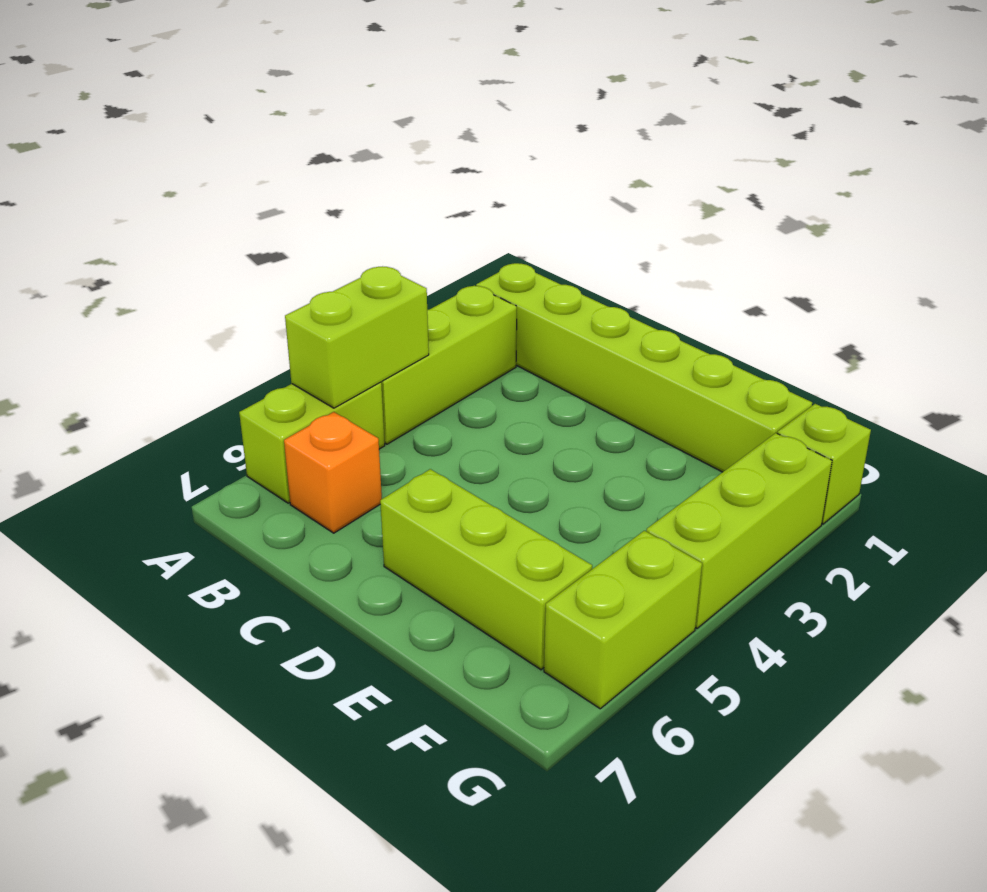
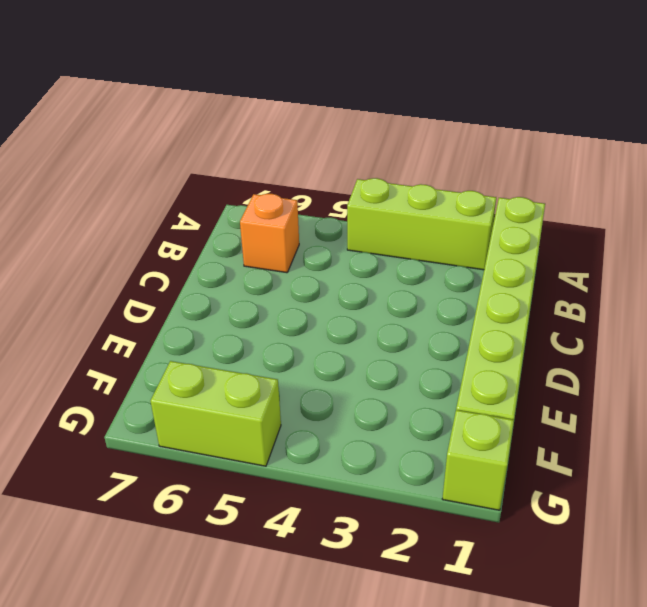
none -> lime brick A5:A6 level 1
none -> lime brick D6:F6 level 1

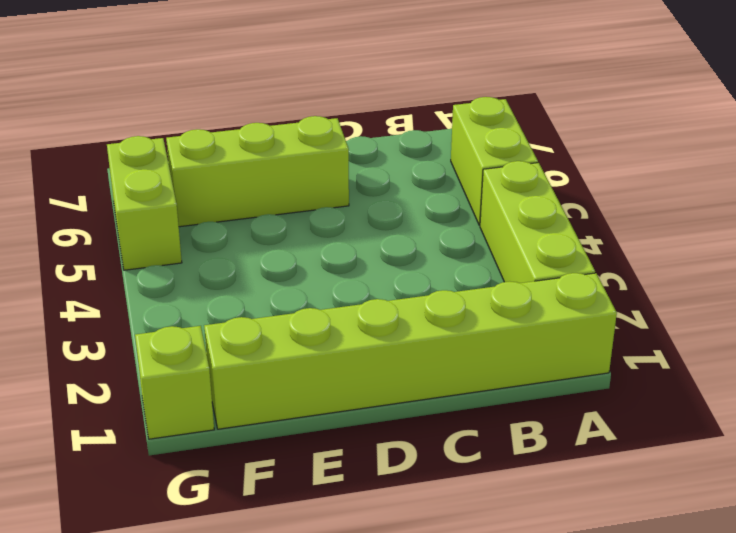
none -> orange brick B6 level 1
none -> lime brick G2:G4 level 1

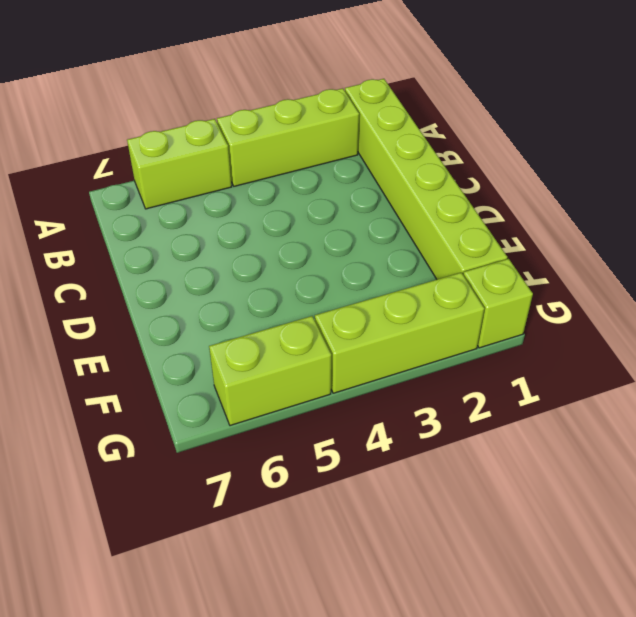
none -> orange brick B6 level 1
none -> lime brick D6:F6 level 1

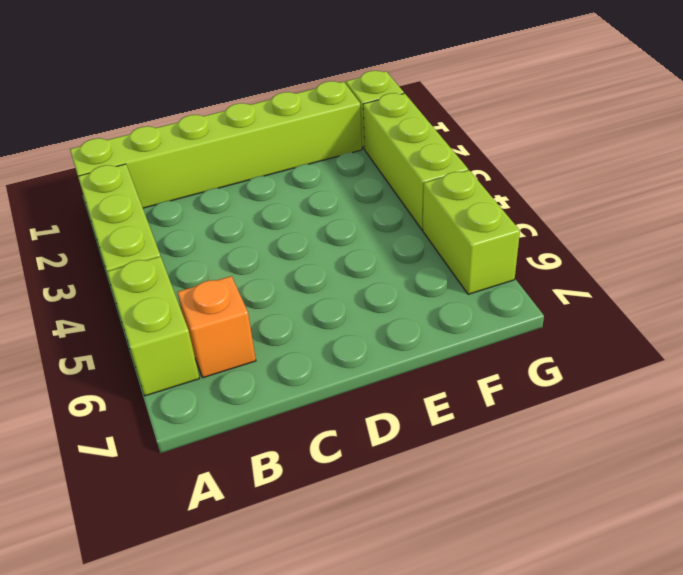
none -> lime brick D6:F6 level 1
none -> lime brick A4:A5 level 2

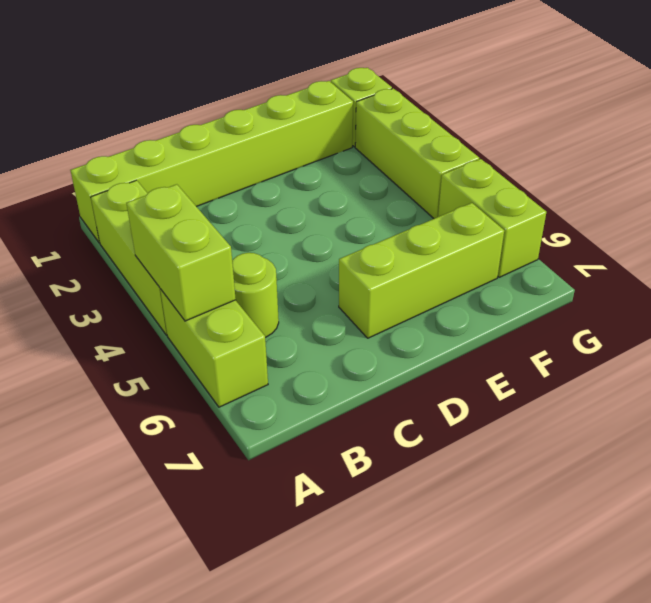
lime round brick B5 level 1 -> none
none -> orange brick B6 level 1

